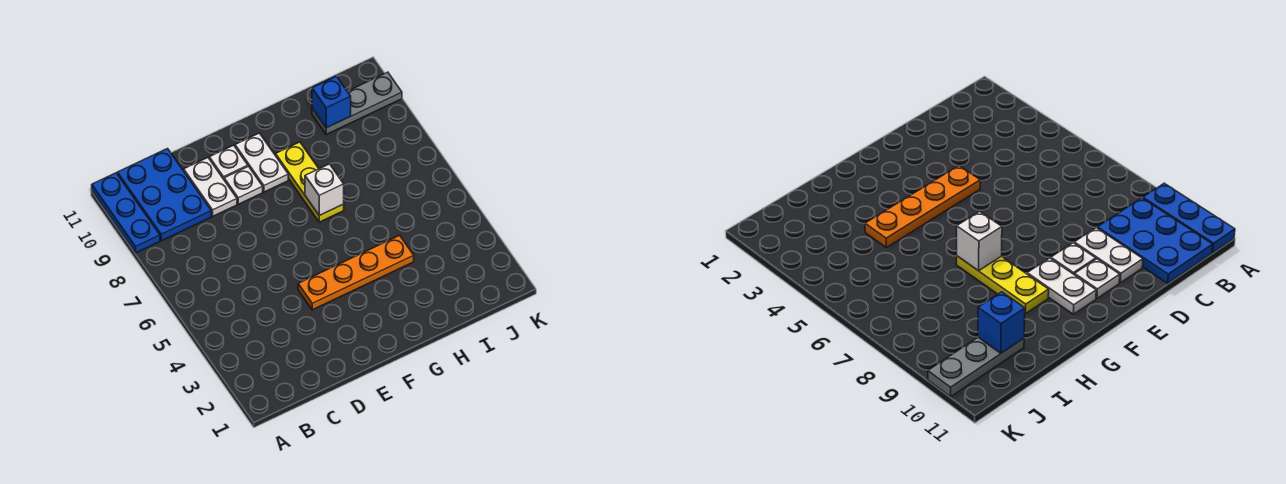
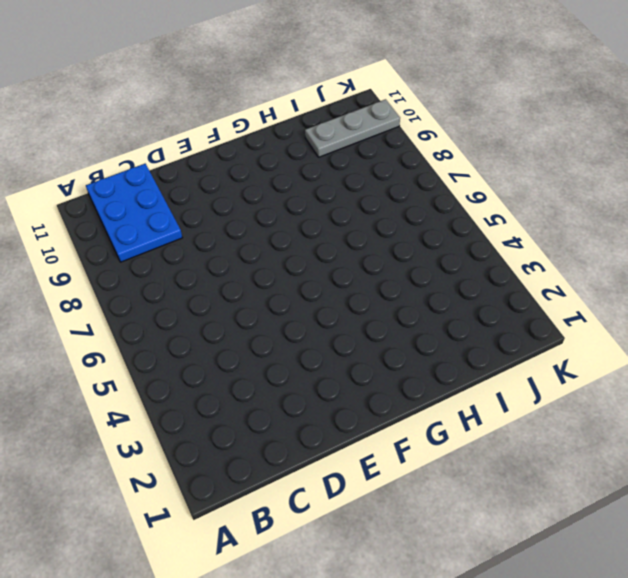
none -> blue plate A9:A11 level 1
none -> white plate D9:D10 level 1

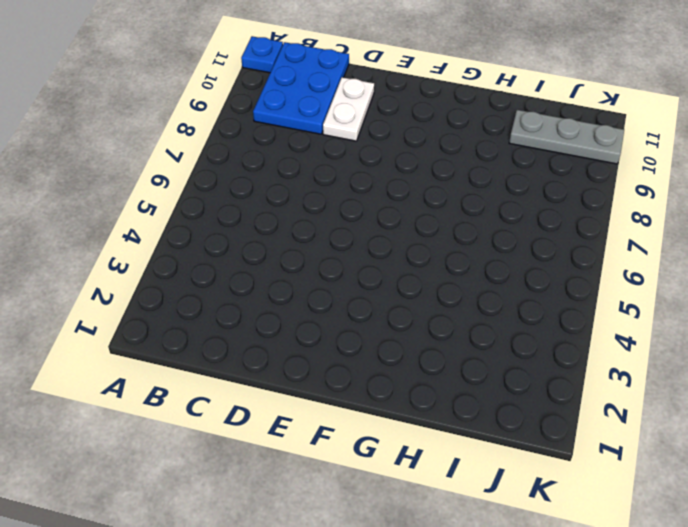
blue plate A11 level 1 -> blue plate A9:A11 level 1
none -> orange plate E4:H4 level 1
none -> white plate E9 level 1

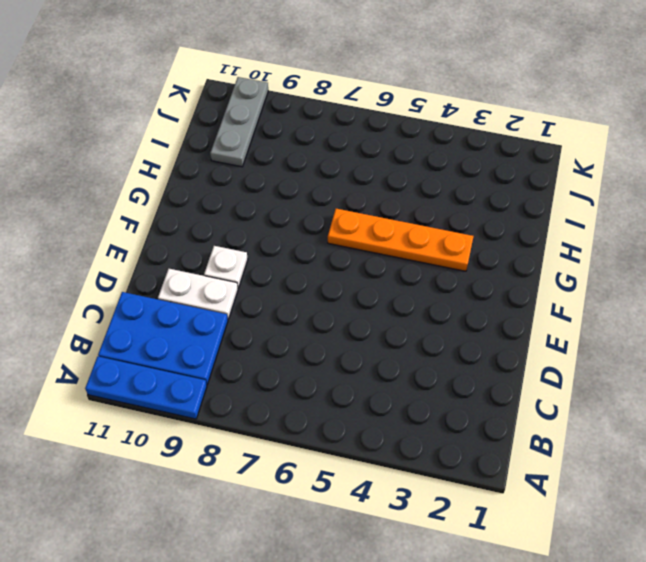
orange plate G3:G6 level 1 -> orange plate E4:H4 level 1
none -> white plate E10 level 1
none -> white plate F9:F10 level 1

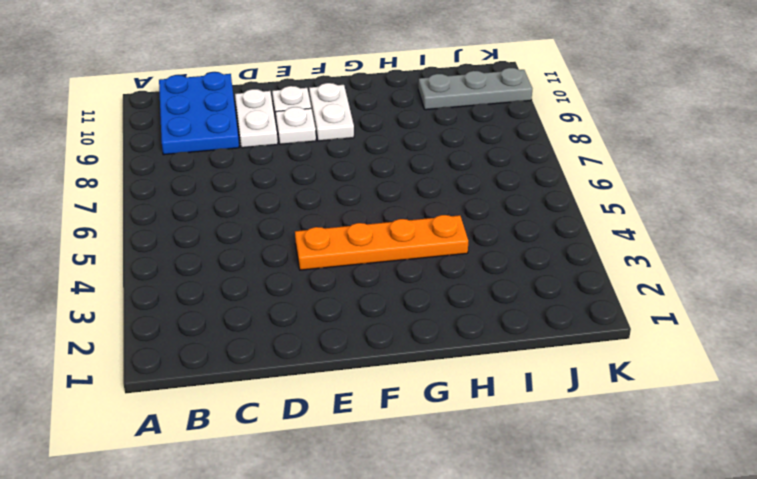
none -> blue plate A9:A11 level 1
none -> yellow plate G7:G9 level 1

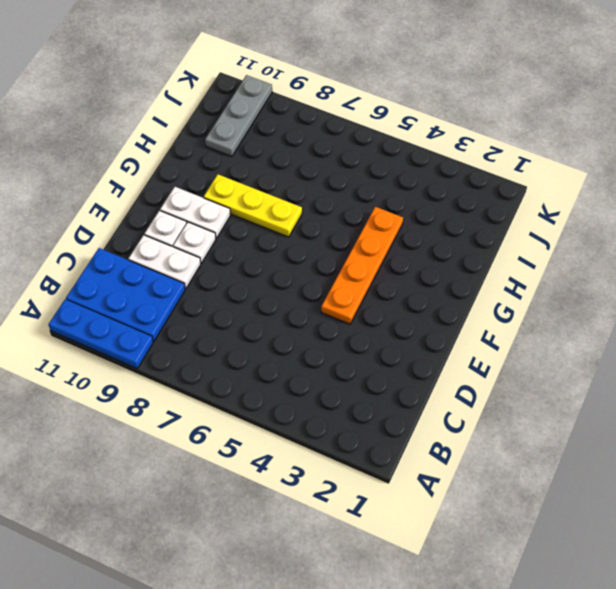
none -> white brick G7 level 2
none -> blue brick I10 level 2

